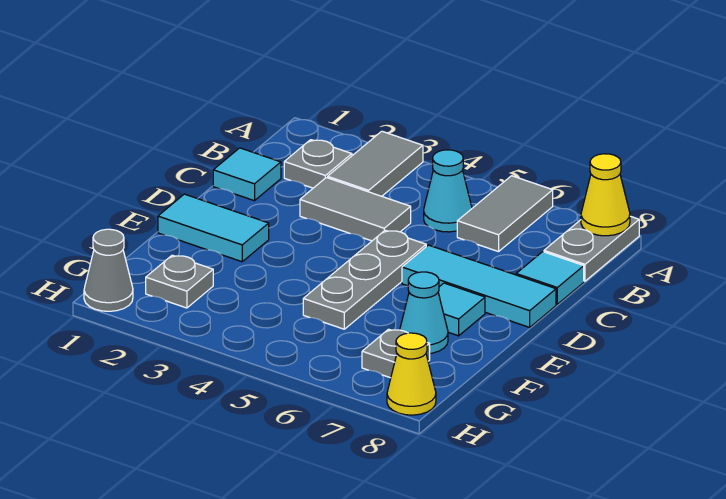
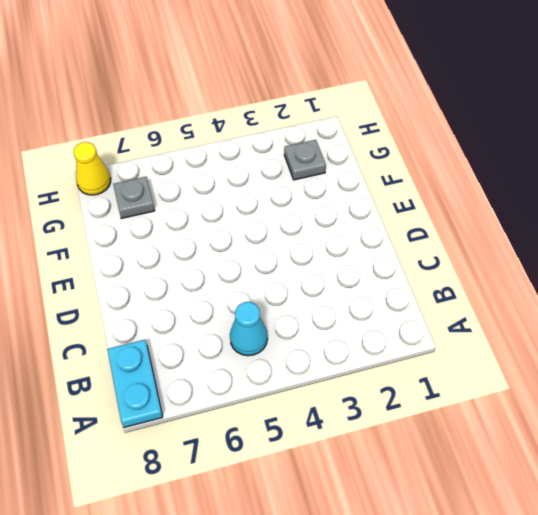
cyan plate A8:B8 level 1 -> grey plate A8:B8 level 1
none -> grey tile A3:B3 level 1
none -> grey tile A6:B6 level 1
none -> grey plate B2 level 1

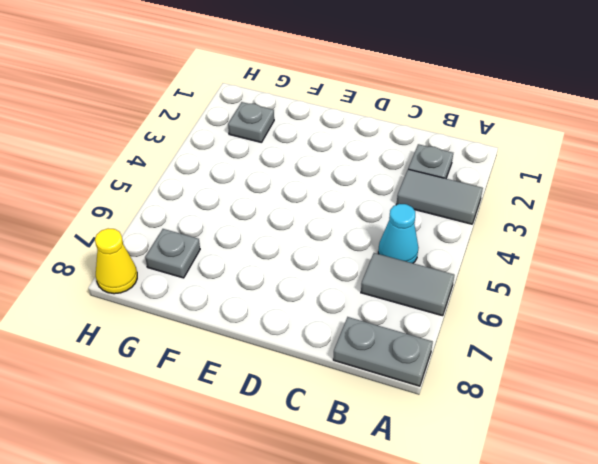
none -> cyan tile C1 level 1
none -> grey tile C3:C4 level 1
none -> cyan tile C8 level 1

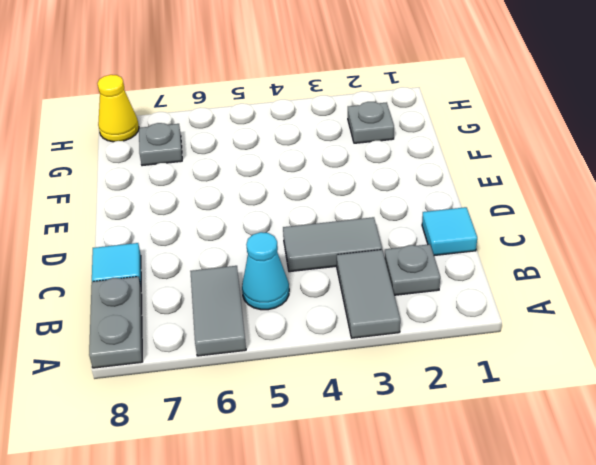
none -> grey plate D5:F5 level 1
none -> cyan tile D6:D8 level 1
none -> cyan tile E1:E2 level 1

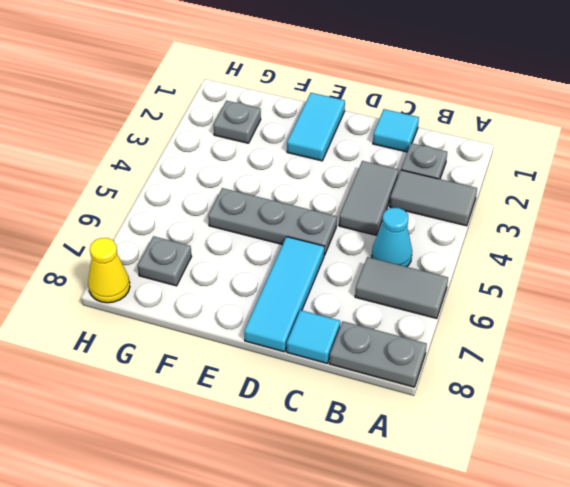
none -> cyan tile E7 level 1
none -> cyan cone F7 level 1
none -> grey cone H1 level 1

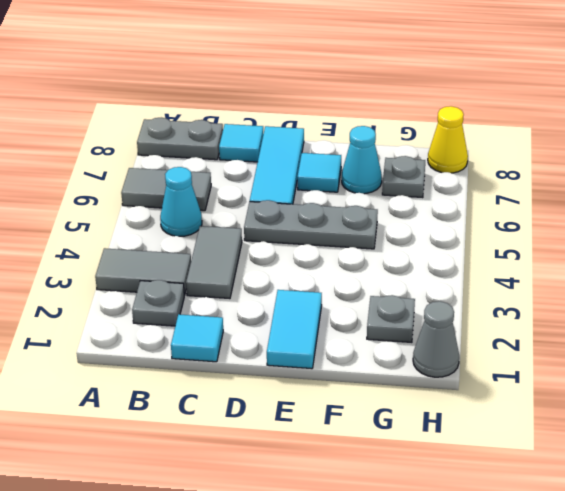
none -> yellow cone A8 level 2

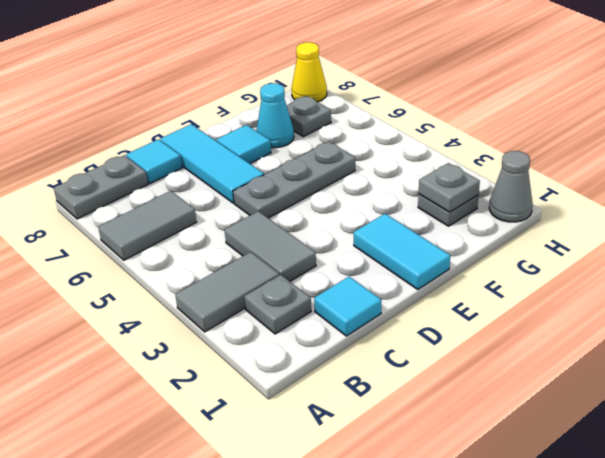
grey plate G2 level 2 -> none
none -> cyan cone B5 level 1
none -> yellow cone A8 level 2

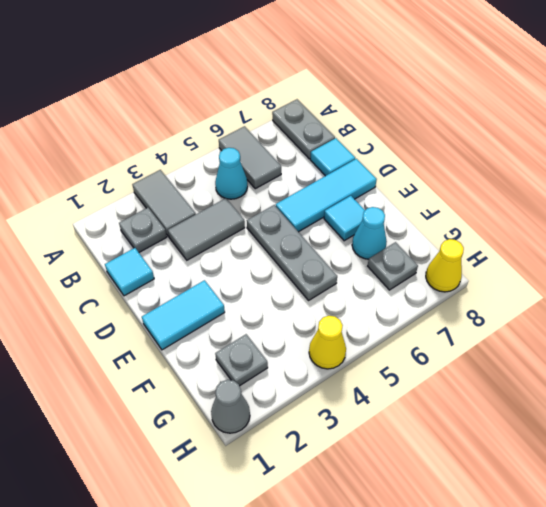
yellow cone H4 level 1 -> yellow cone A8 level 2

